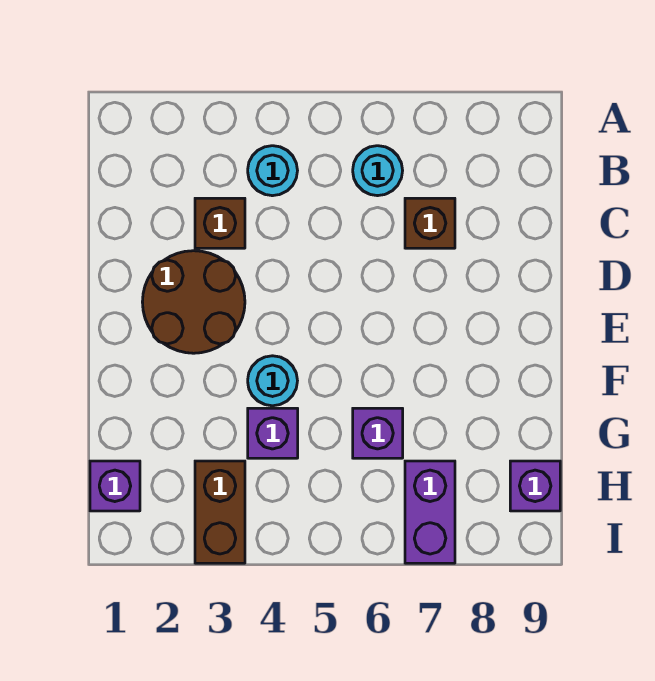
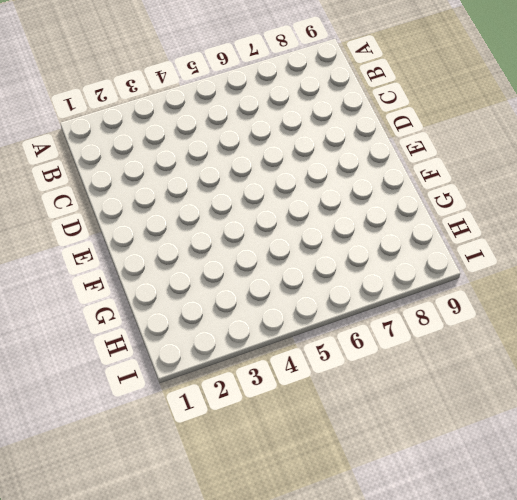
none -> cyan round brick B4 level 1
none -> cyan round brick B6 level 1
none -> brown brick C3 level 1

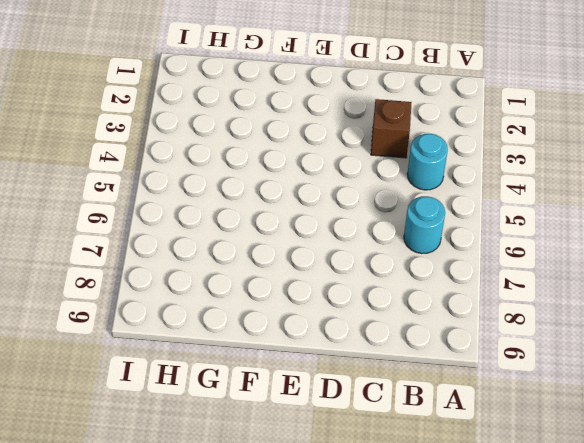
none -> brown brick C7 level 1
none -> brown round brick D2:E3 level 1
none -> cyan round brick F4 level 1

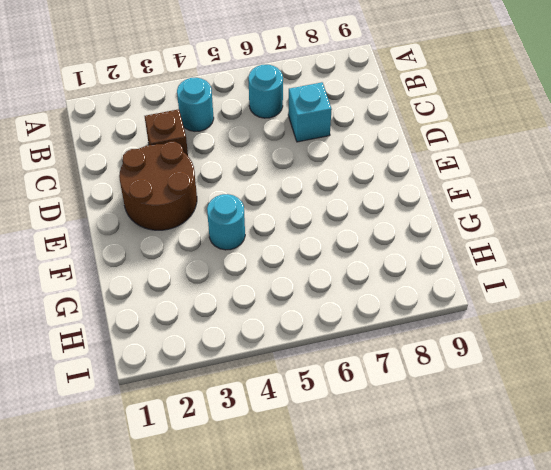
cyan brick C7 level 1 -> brown brick C7 level 1
none -> purple brick G4 level 1
none -> purple brick G6 level 1
none -> purple brick H1 level 1

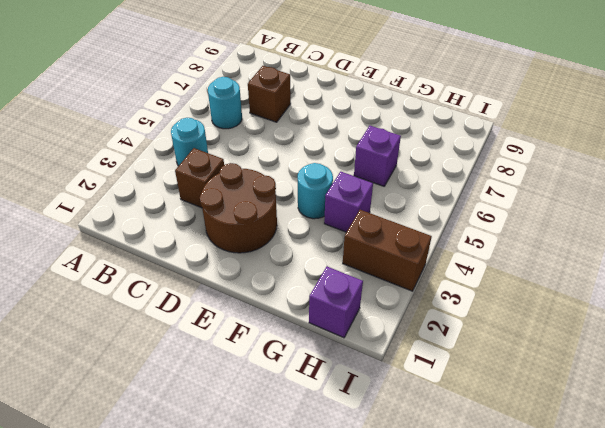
none -> purple brick H7:I7 level 1
none -> purple brick H9 level 1

